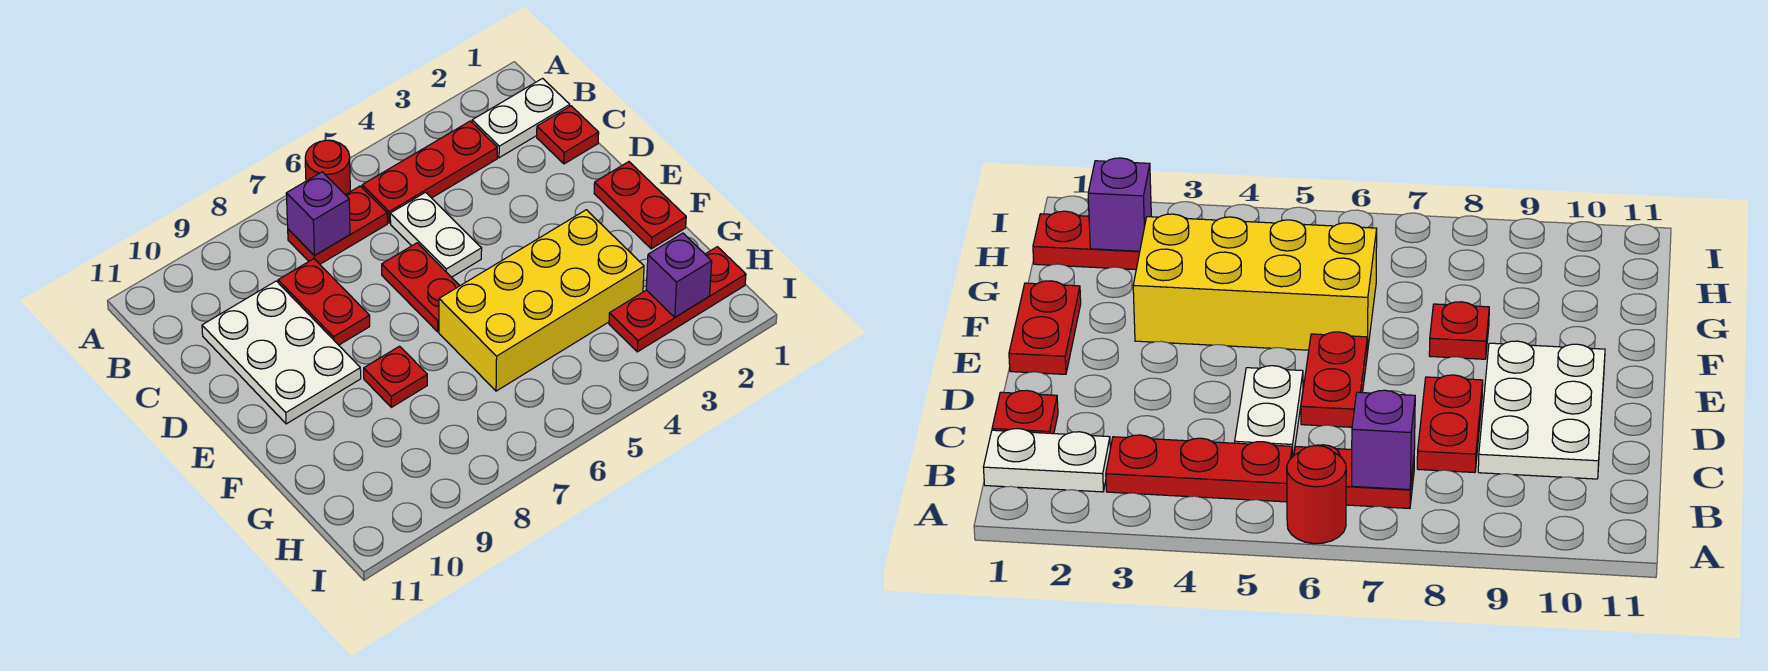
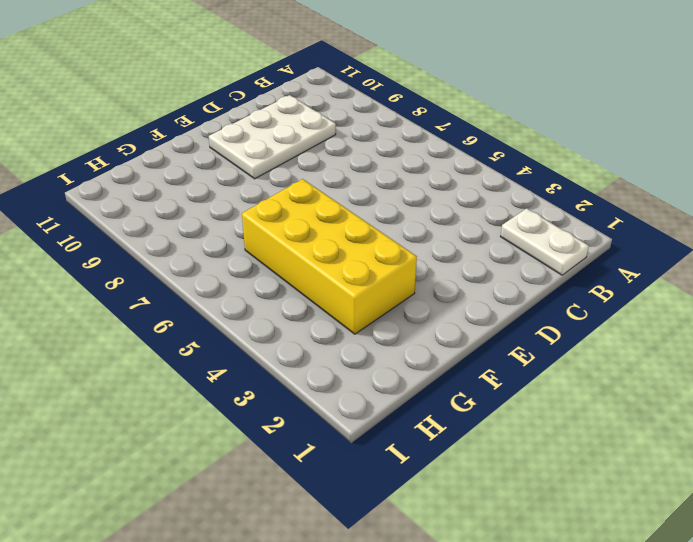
none -> red round brick A6 level 1
none -> red plate B3:B5 level 1
none -> red plate B6:B7 level 1

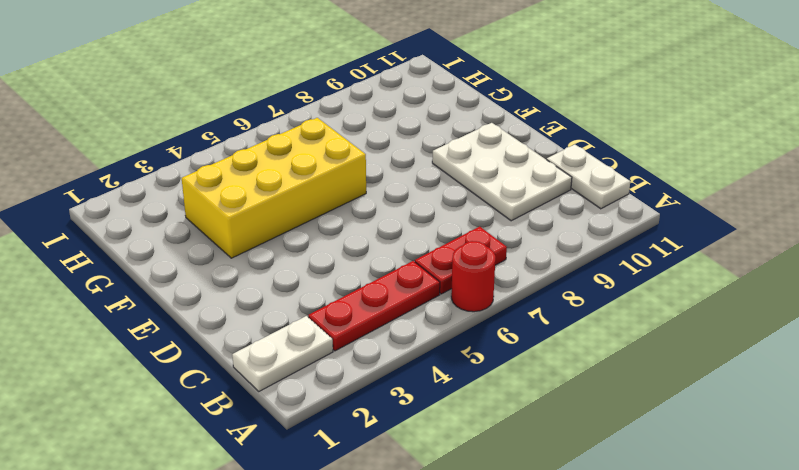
white plate B11:C11 level 1 -> white plate C5:D5 level 1
none -> red plate C1 level 1
none -> red plate C8:D8 level 1
none -> red plate D6:E6 level 1

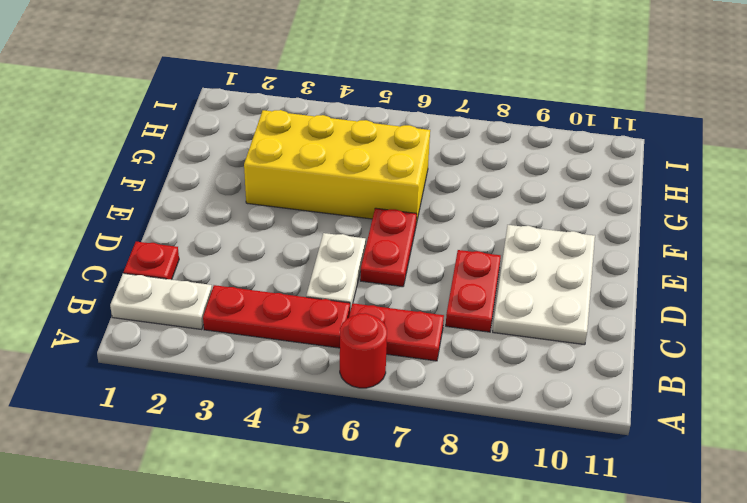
none -> red plate E1:F1 level 1
none -> red plate F8 level 1
none -> red plate H1:H3 level 1

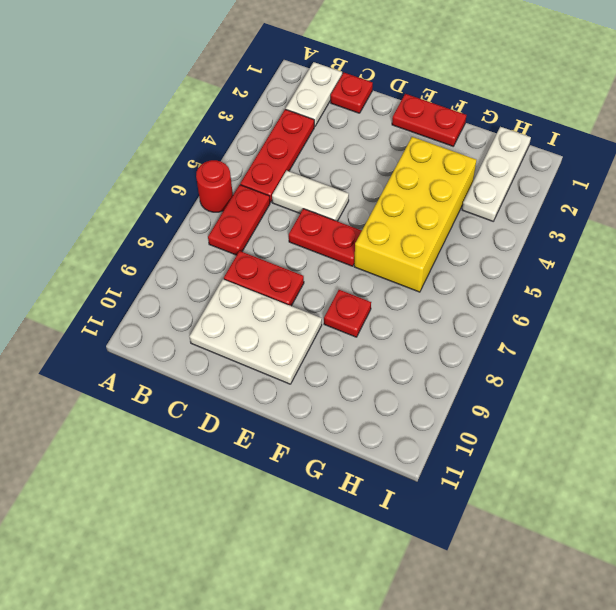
white plate H1:H3 level 1 -> red plate H1:H3 level 1
none -> purple brick B7 level 2
none -> purple brick H2 level 2

